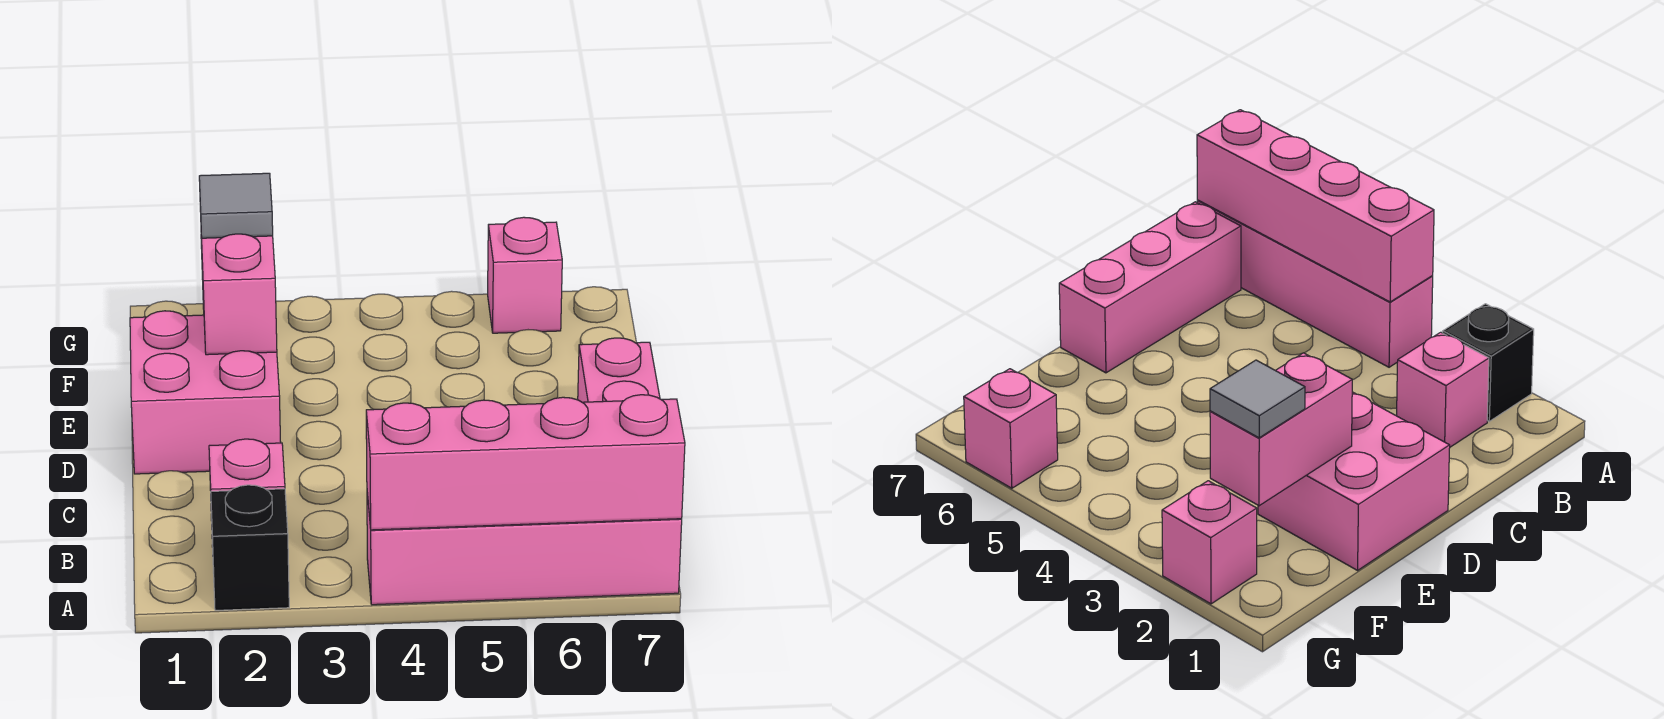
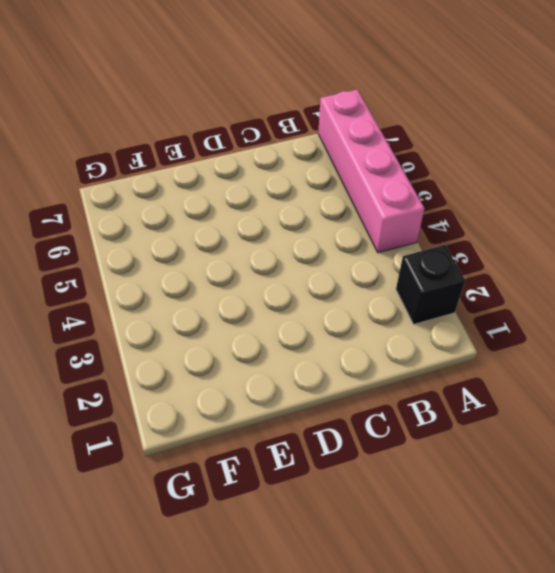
none -> pink brick B2 level 1
none -> pink brick B7:D7 level 1

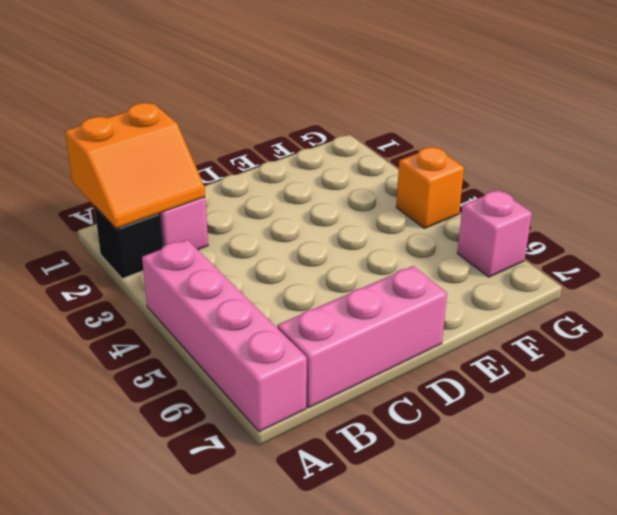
orange slope A1:B2 level 2 top 1 -> none
orange brick G4 level 1 -> none
none -> pink brick D1:E2 level 1
none -> pink brick G2 level 1

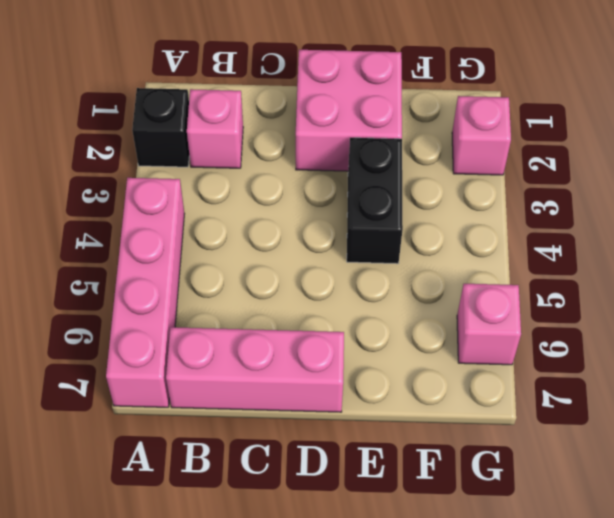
black brick E3:E4 level 1 -> none
none -> pink brick A4:A7 level 2
none -> pink brick E2:F2 level 2

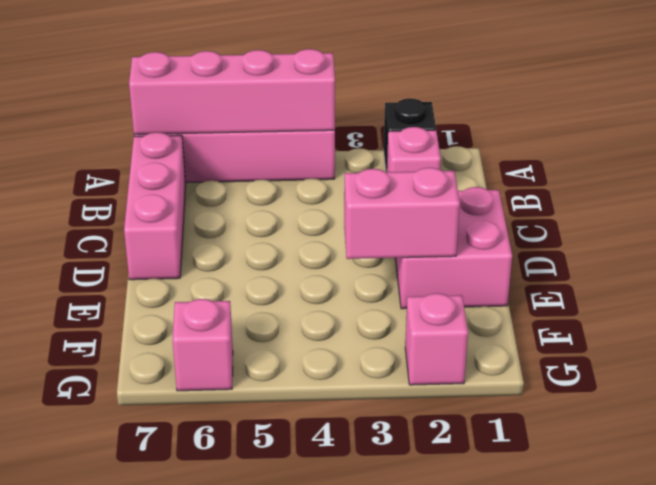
pink brick E2:E3 level 2 -> pink brick E2:F2 level 2
none -> grey tile F2 level 3

